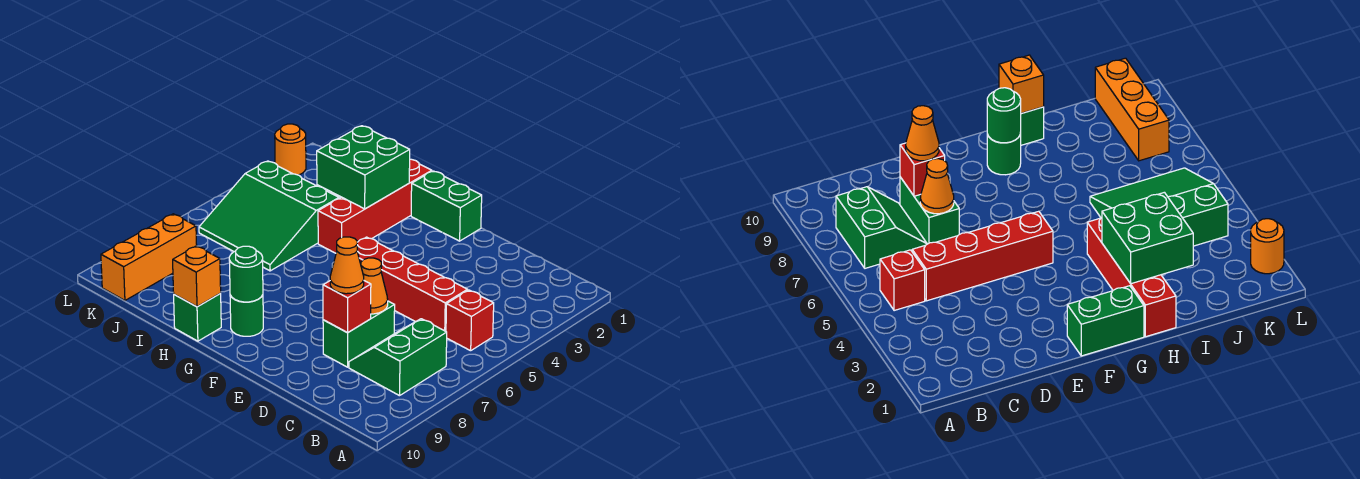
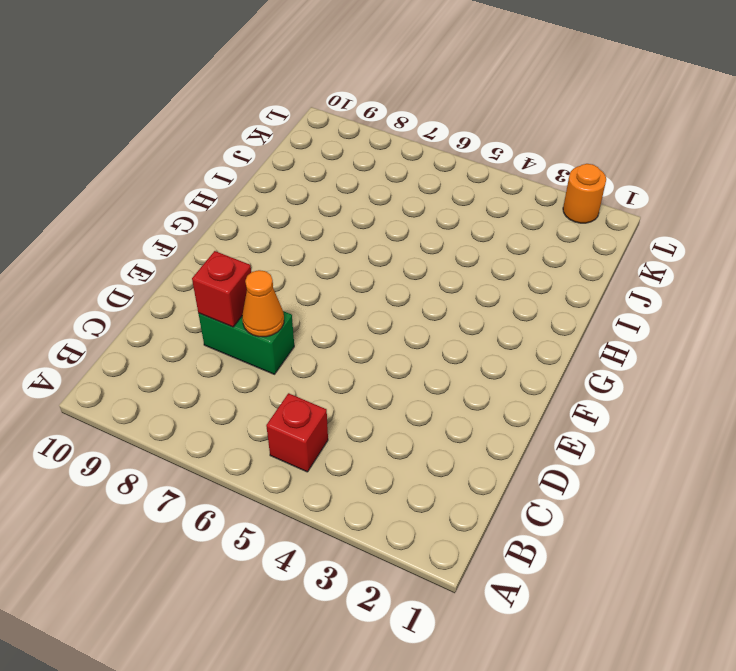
none -> green slope B7:C8 level 1 top B
none -> red brick C5:F5 level 1
none -> green brick F1:G1 level 1

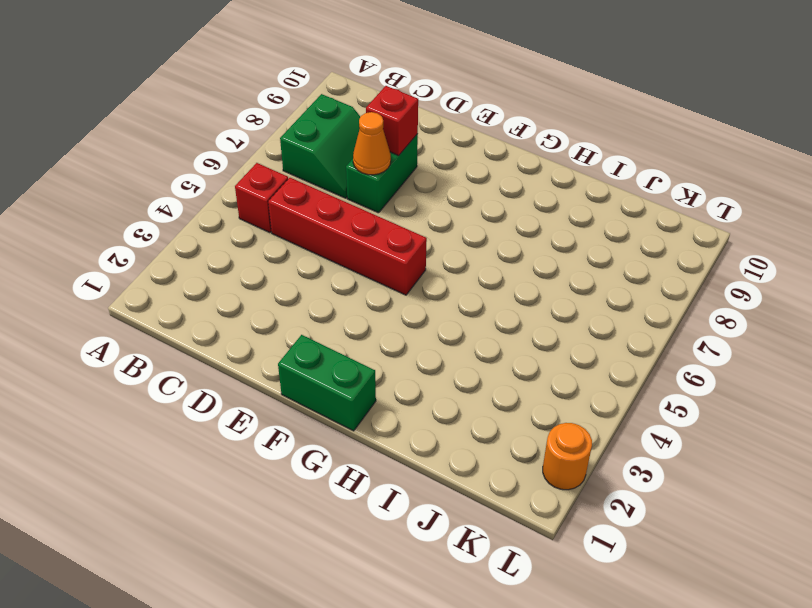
none -> green round brick G9 level 1
none -> red brick H1:H4 level 1
none -> green brick H10 level 1

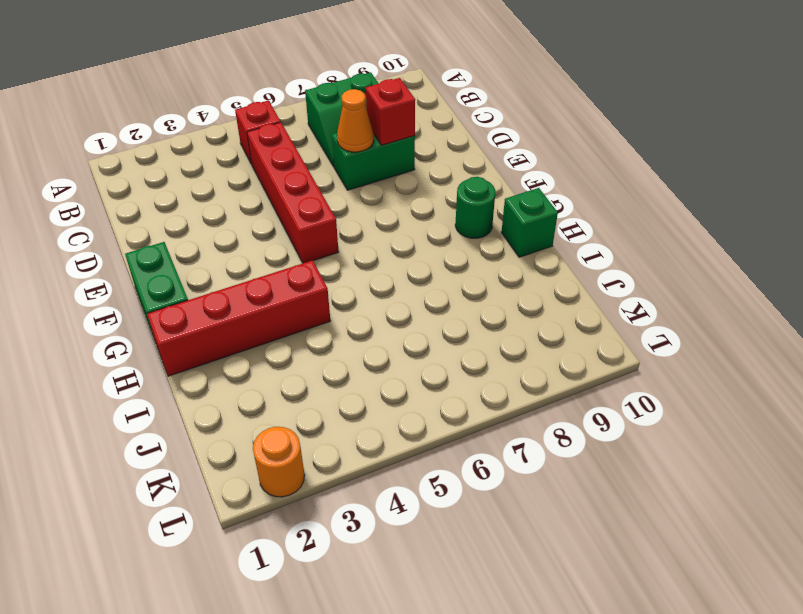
none -> green slope I4:K6 level 1 top 4
none -> orange brick K8:K10 level 1
none -> green round brick G9 level 2

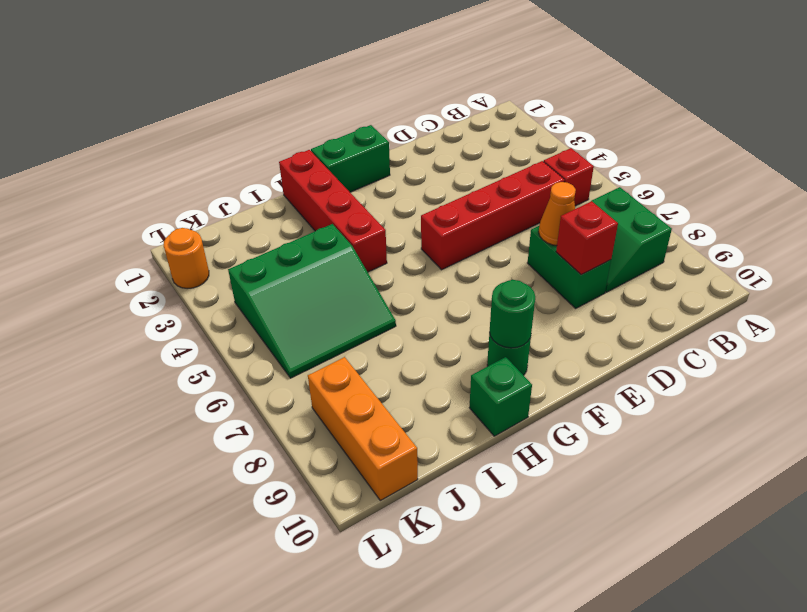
none -> green brick H2:I3 level 2
none -> orange brick H10 level 2
none -> orange cone D8 level 3

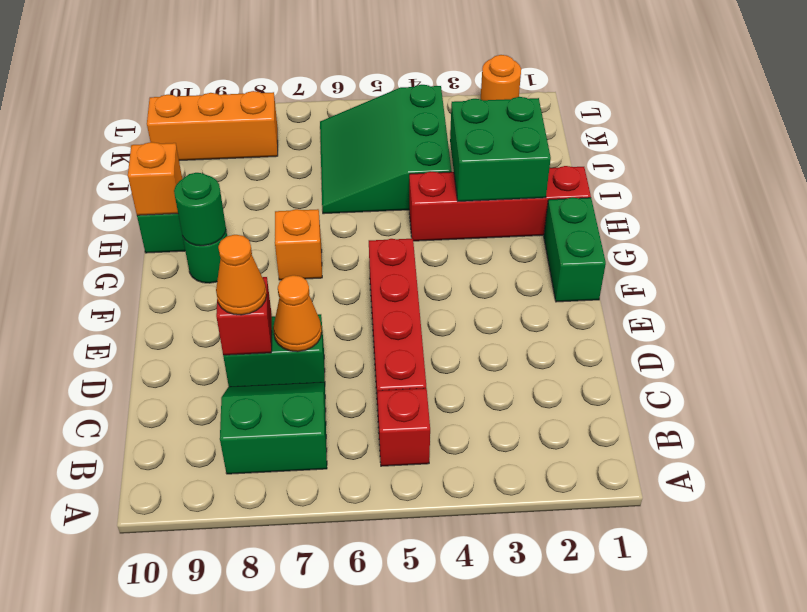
orange brick G7 level 1 -> none

